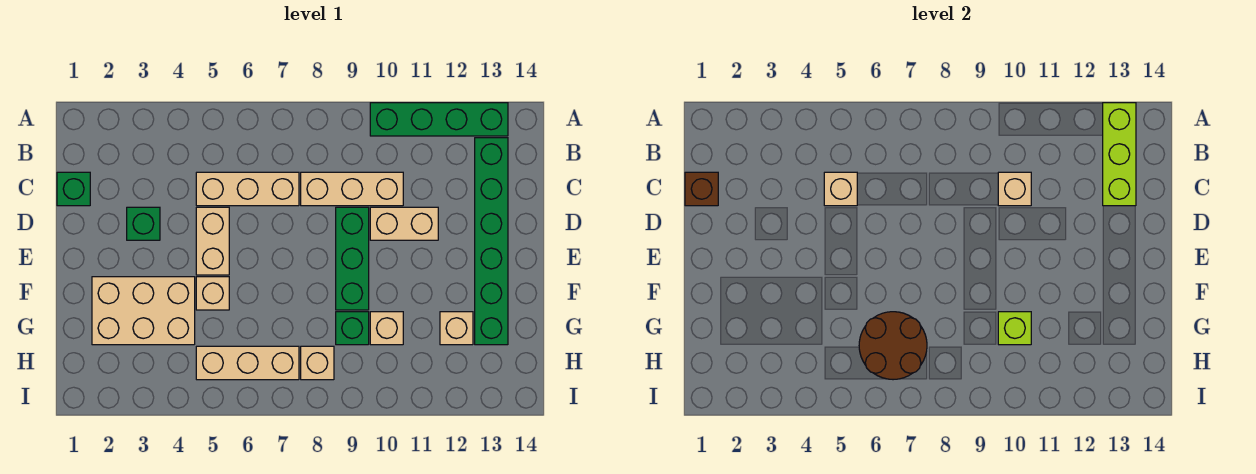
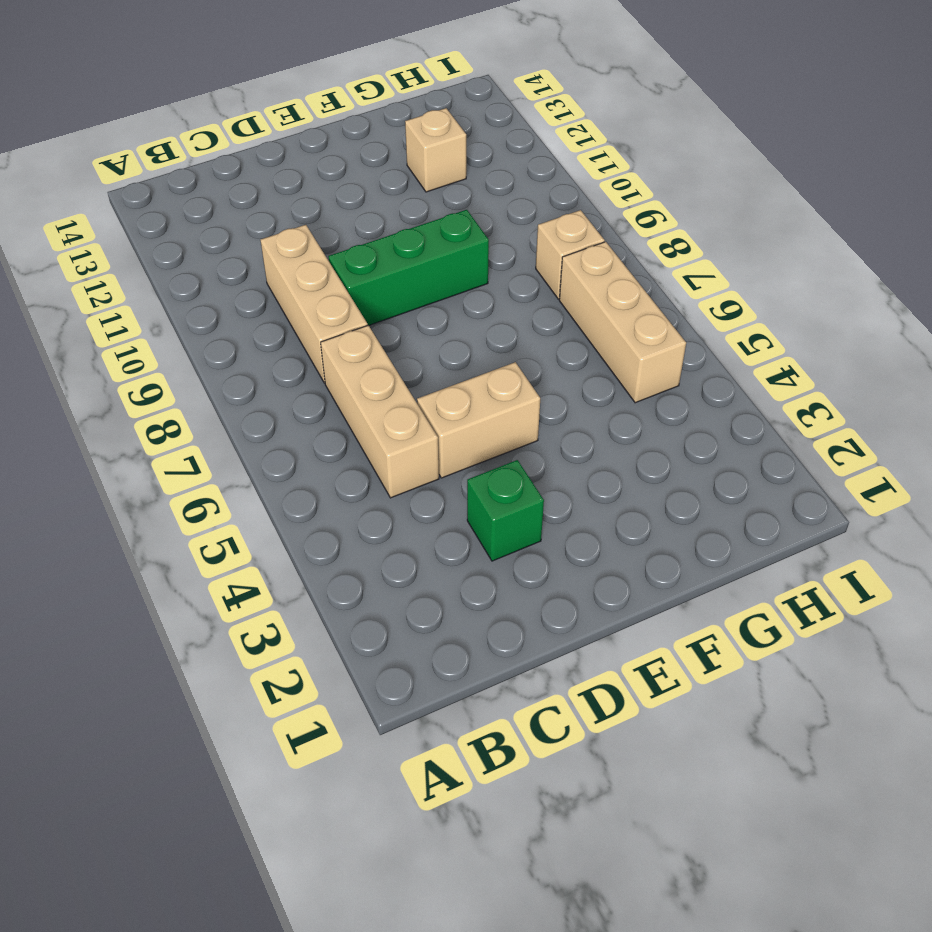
none -> green brick A10:A13 level 1
none -> green brick B13:G13 level 1
none -> green brick C1 level 1

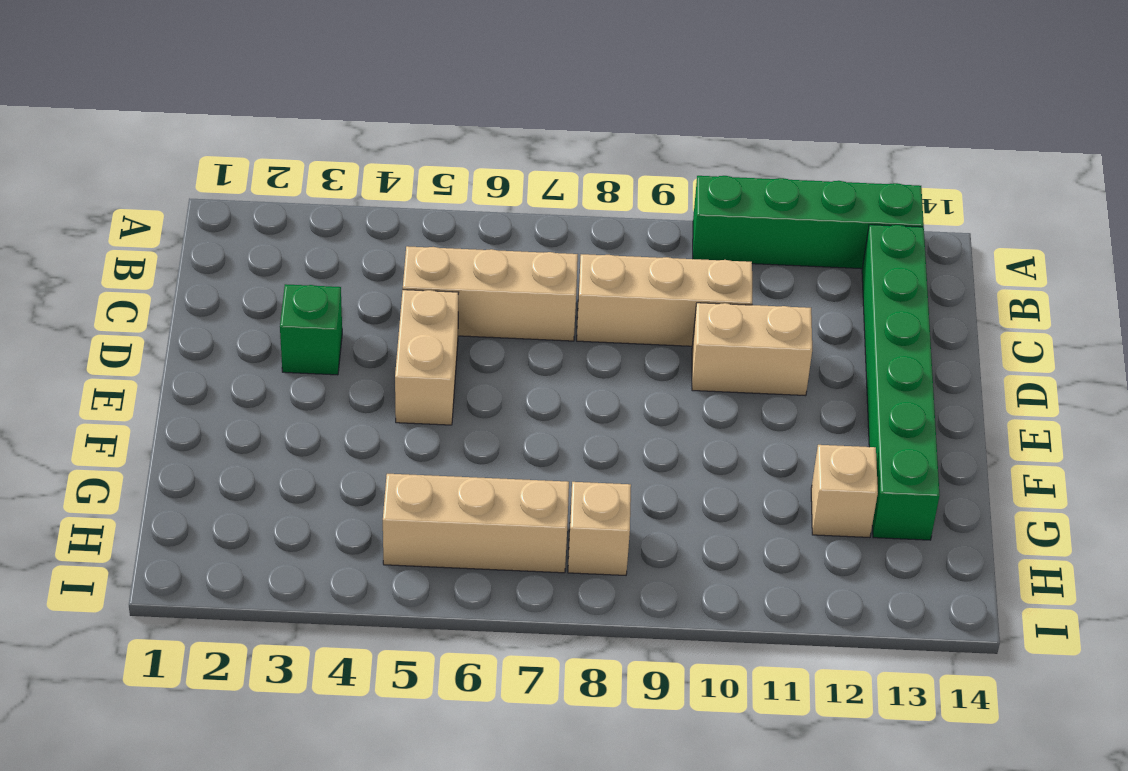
none -> green brick C1 level 1
none -> green brick D9:F9 level 1
none -> tan brick F2:G4 level 1

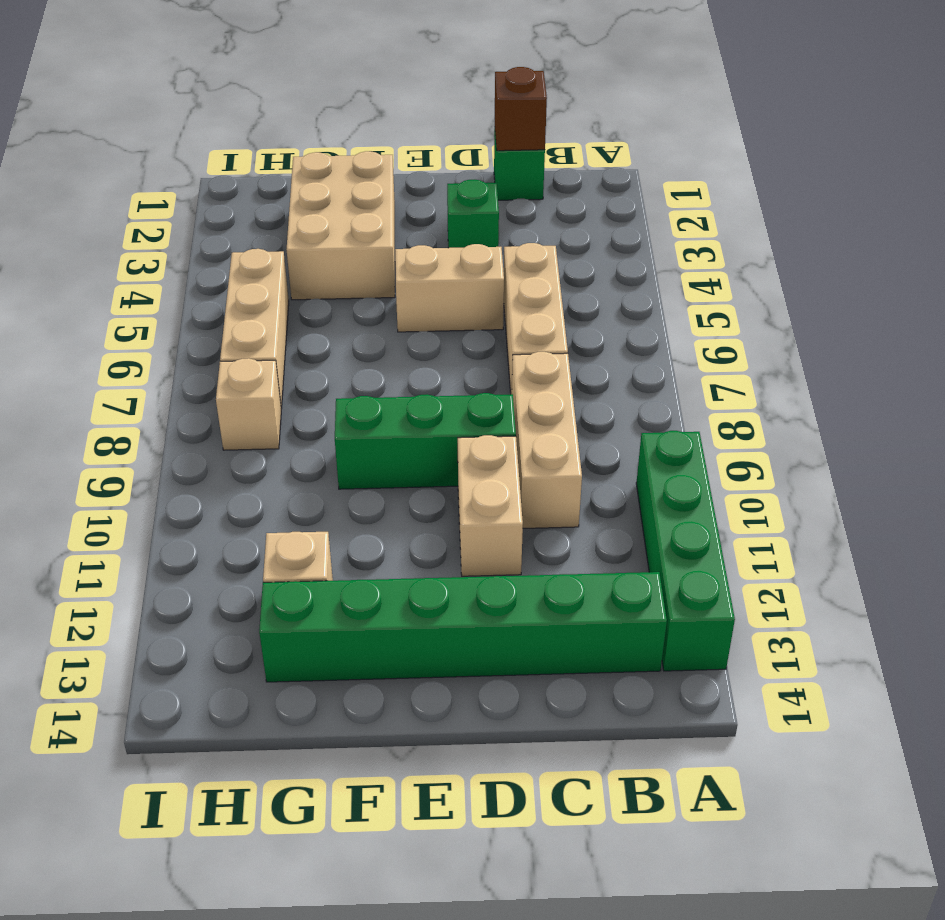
none -> tan brick F5 level 1
none -> green brick G9 level 1
none -> tan brick G10 level 1

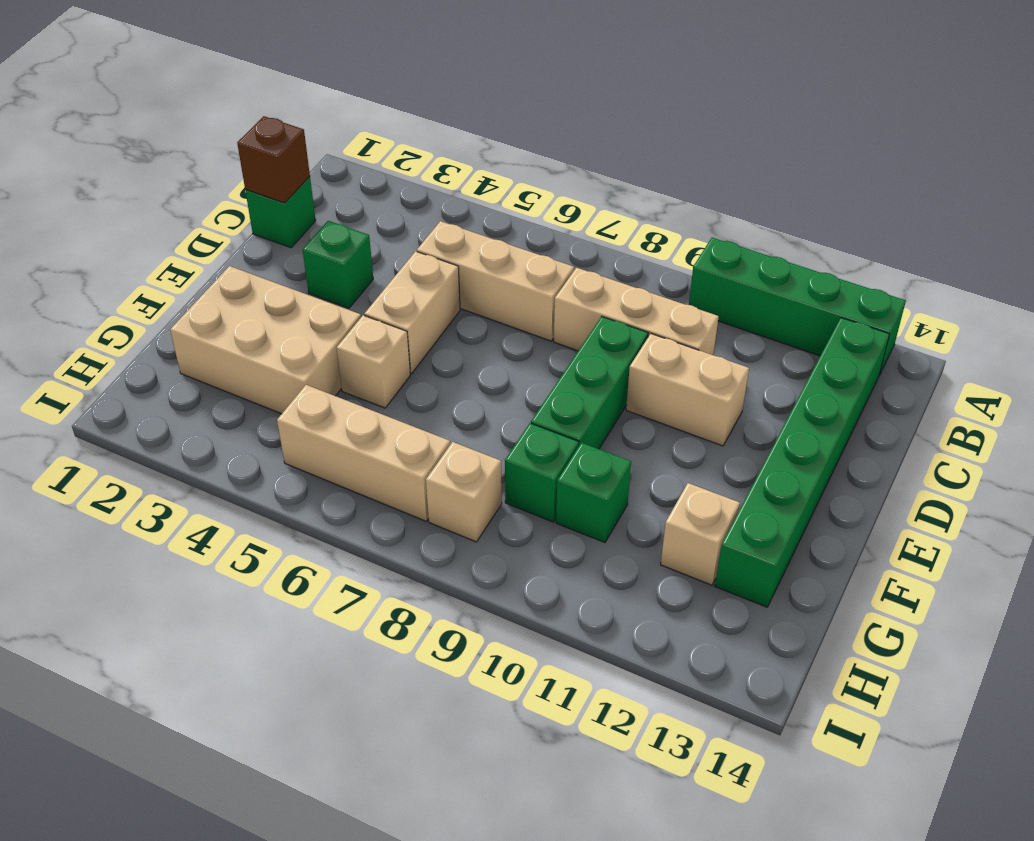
green brick G10 level 1 -> tan brick G10 level 1
none -> lime brick A13:C13 level 2
none -> tan brick C5 level 2
none -> tan brick C10 level 2

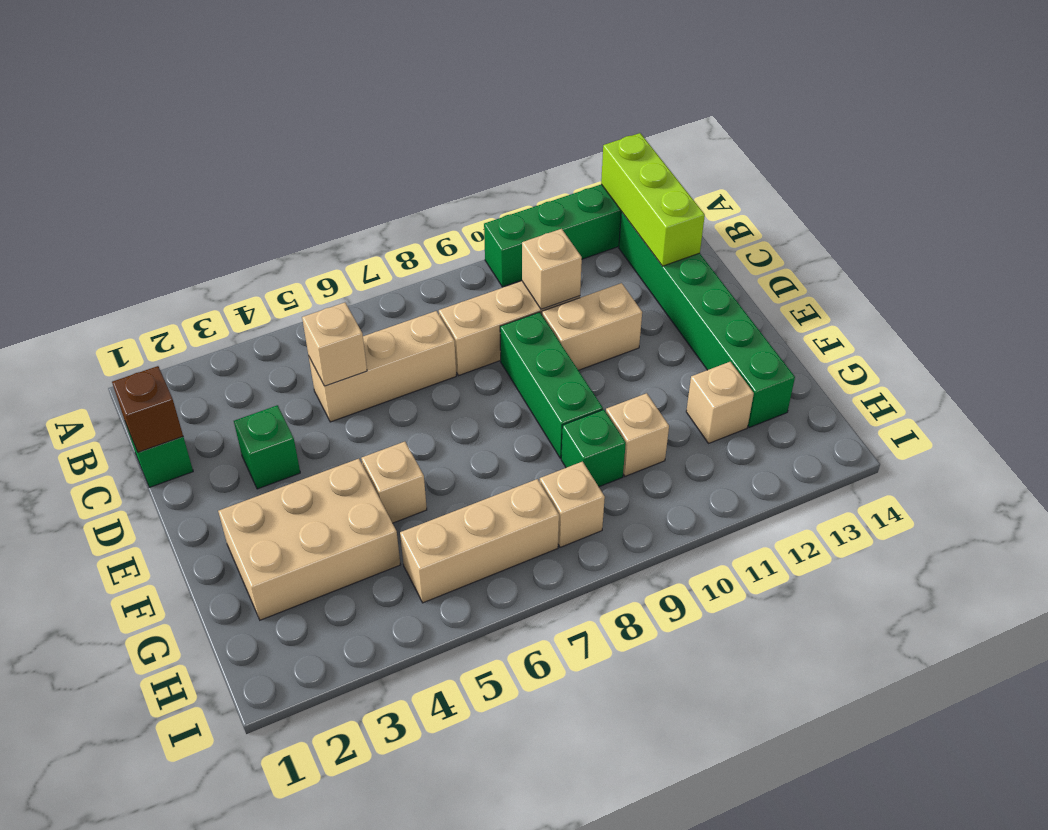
none -> tan brick D5:E5 level 1
none -> brown round brick G6:H7 level 2
none -> lime brick G10 level 2

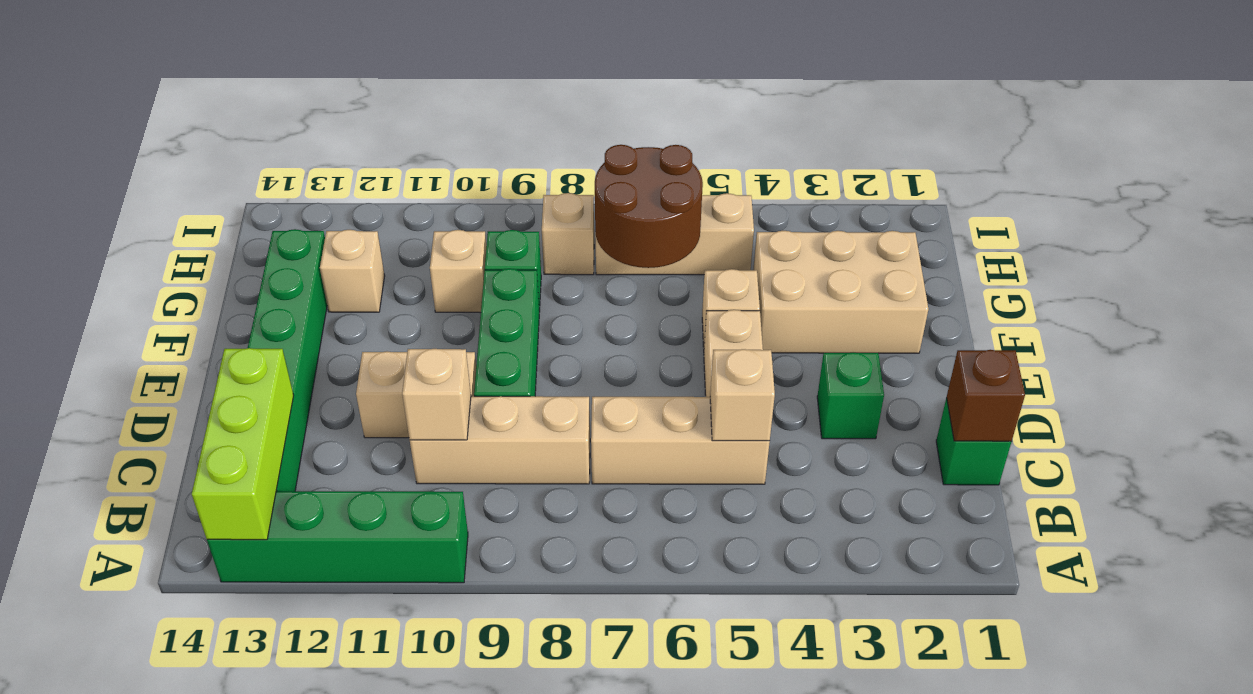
none -> lime brick G10 level 2

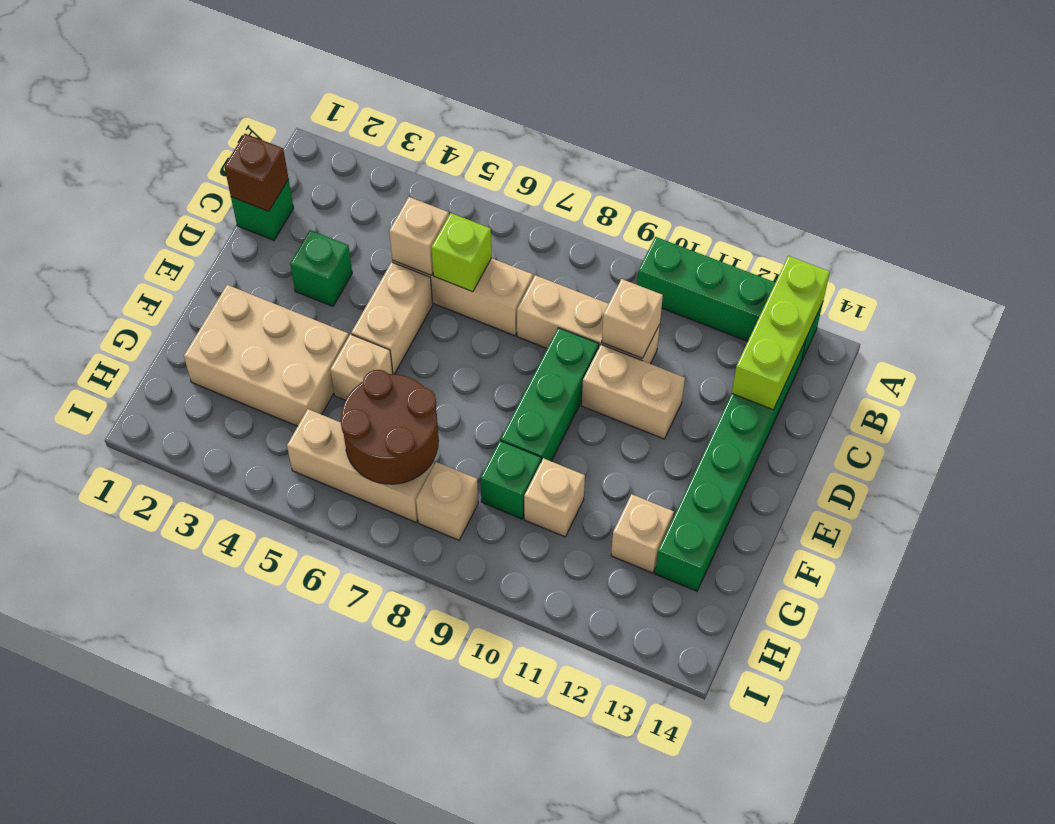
lime brick C6 level 2 -> lime brick G10 level 2

